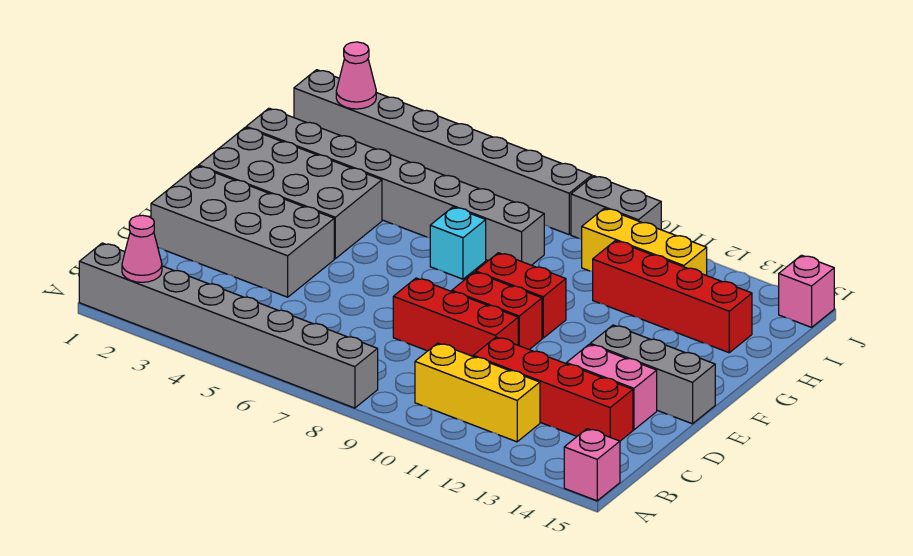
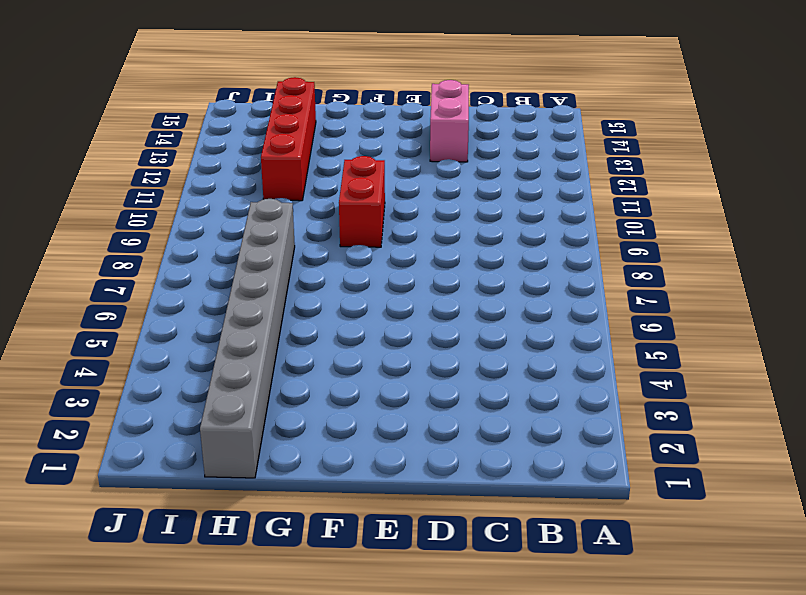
none -> grey brick A1:A8 level 1
none -> pink brick A15 level 1
none -> yellow brick B10:B12 level 1

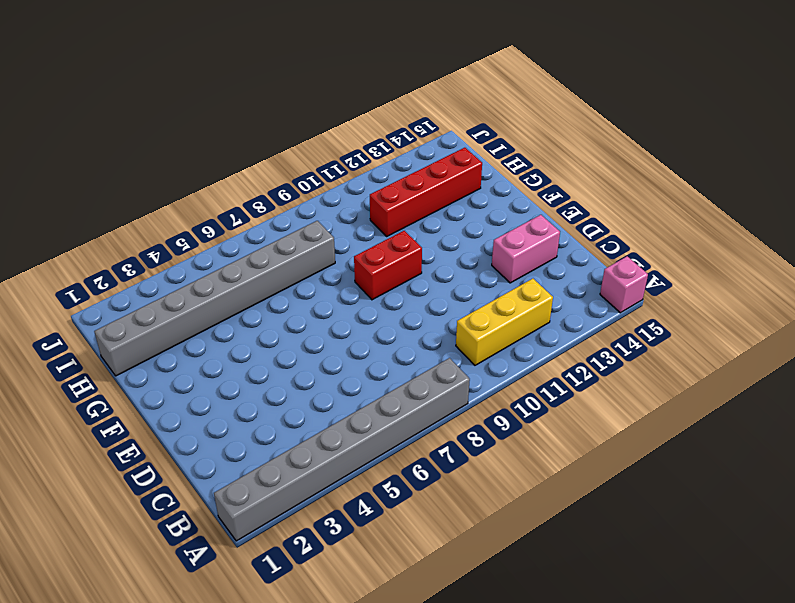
none -> red brick C11:C14 level 1
none -> grey brick D1:E4 level 1
none -> red brick D8:D10 level 1

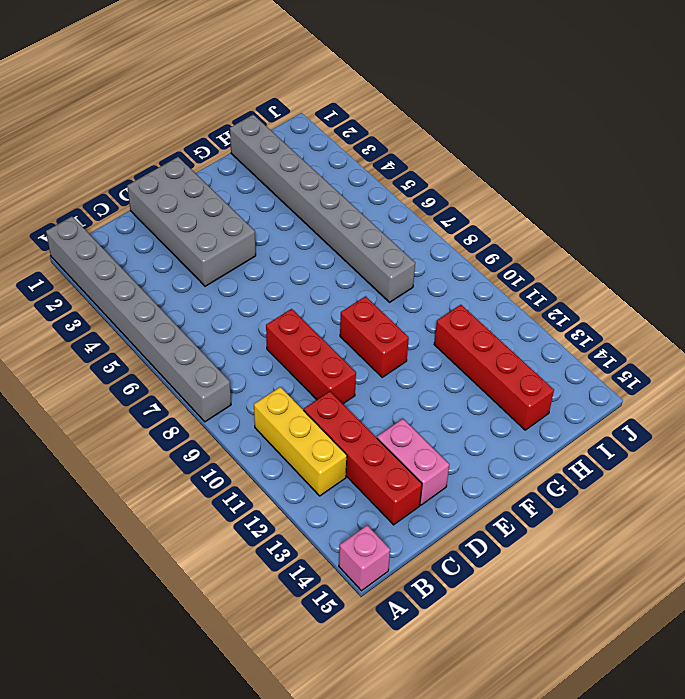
none -> red brick E9:E10 level 1
none -> grey brick E13:E15 level 1
none -> grey brick F1:G4 level 1

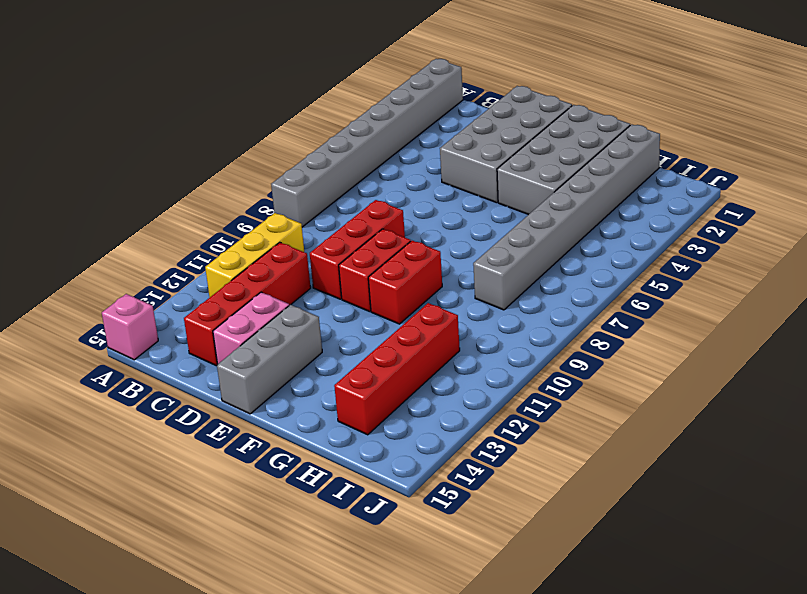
none -> cyan brick G7 level 1
none -> yellow brick I10:I12 level 1
none -> grey brick J1:J8 level 1

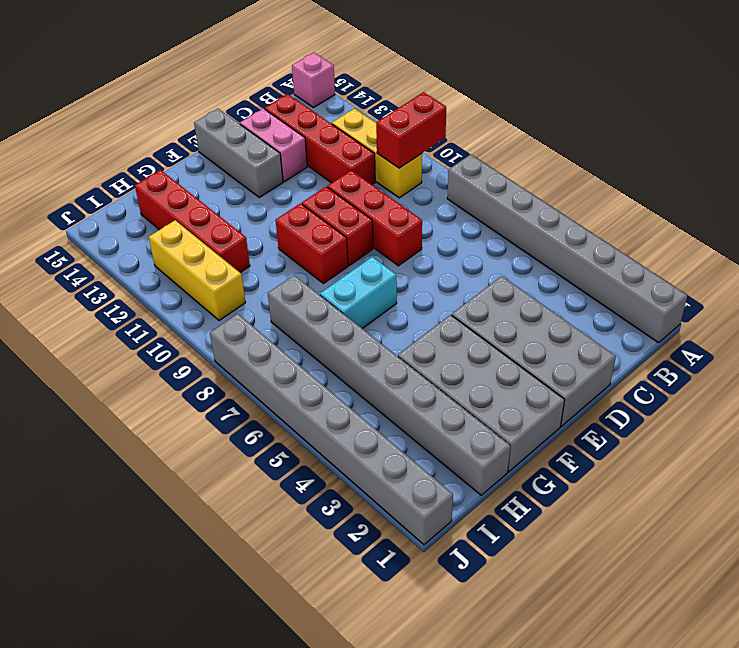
red brick A10:B10 level 2 -> none
cyan brick F7:G7 level 1 -> cyan brick G7 level 1
none -> grey brick J9:J10 level 1
none -> pink brick J15 level 1
none -> pink cone A2 level 2

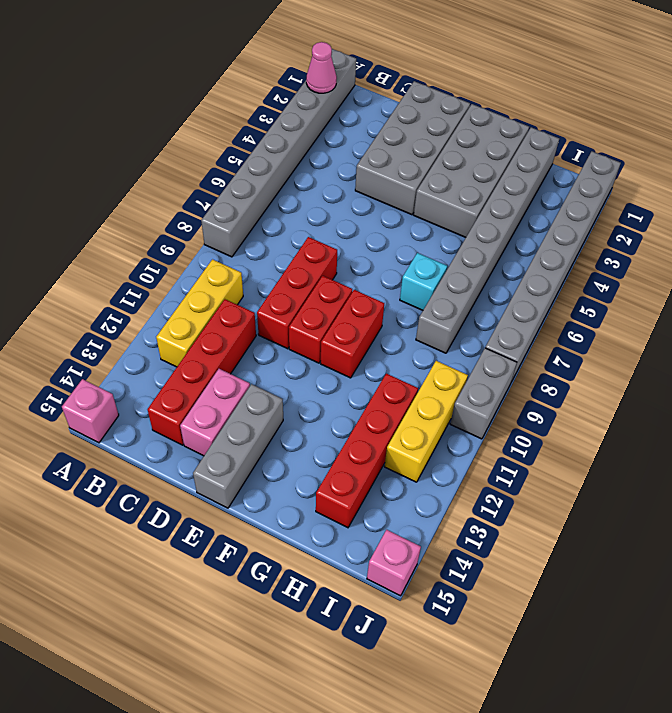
none -> pink cone J2 level 2

